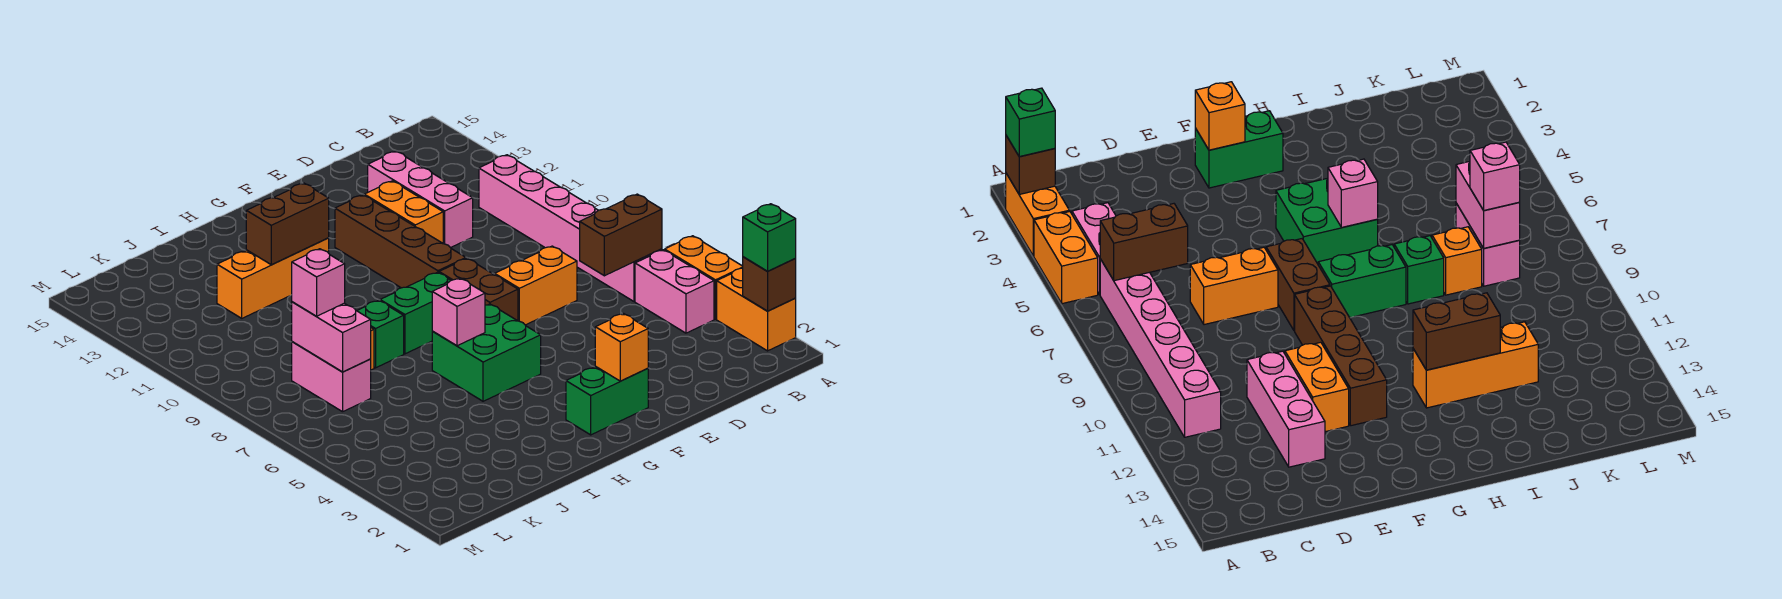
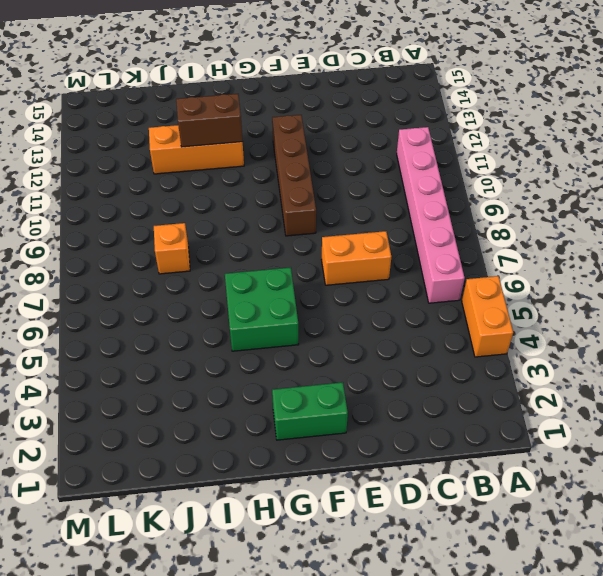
none -> orange brick A2:A3 level 1
none -> pink brick B4:B5 level 1
none -> pink brick D11:D13 level 1

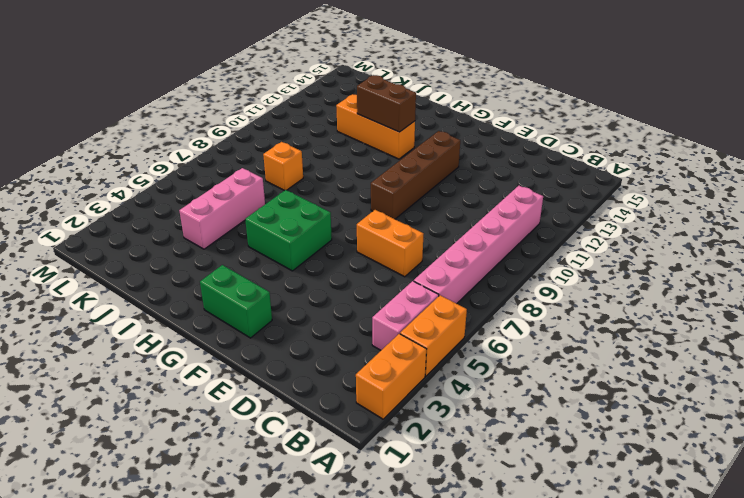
pink brick J4:J6 level 1 -> pink brick D11:D13 level 1
none -> orange brick E11:E12 level 1
none -> brown brick F7:F8 level 1
none -> green brick G8:H8 level 1

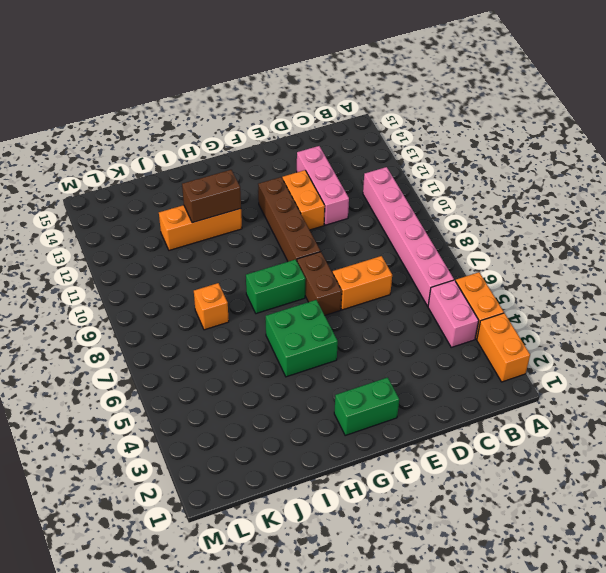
none -> green brick I8 level 1
none -> pink brick K7:K8 level 1
none -> brown brick A2 level 2

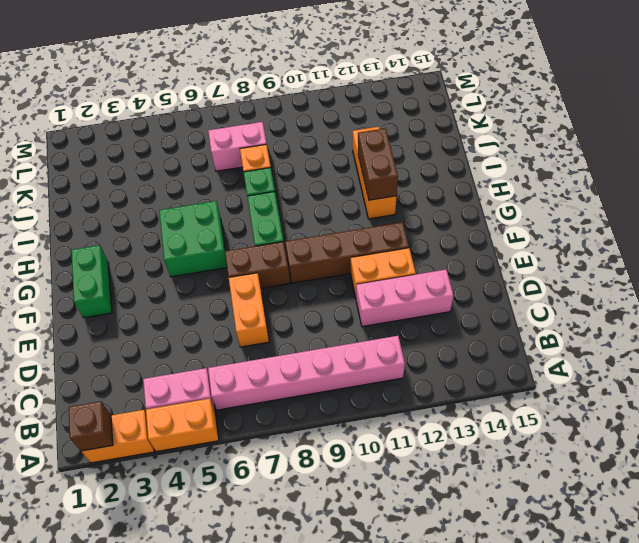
none -> brown brick B6:C6 level 2
none -> orange brick F2 level 2
none -> pink brick H6 level 2

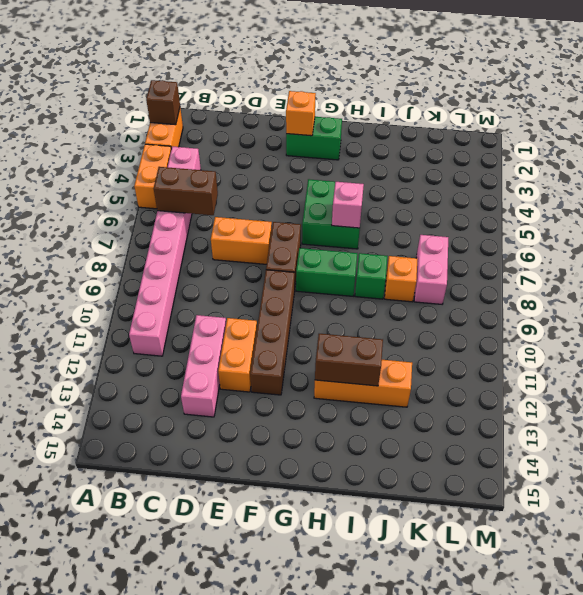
none -> pink brick K7:K8 level 2
none -> green brick A2 level 3
none -> pink brick K8 level 3

